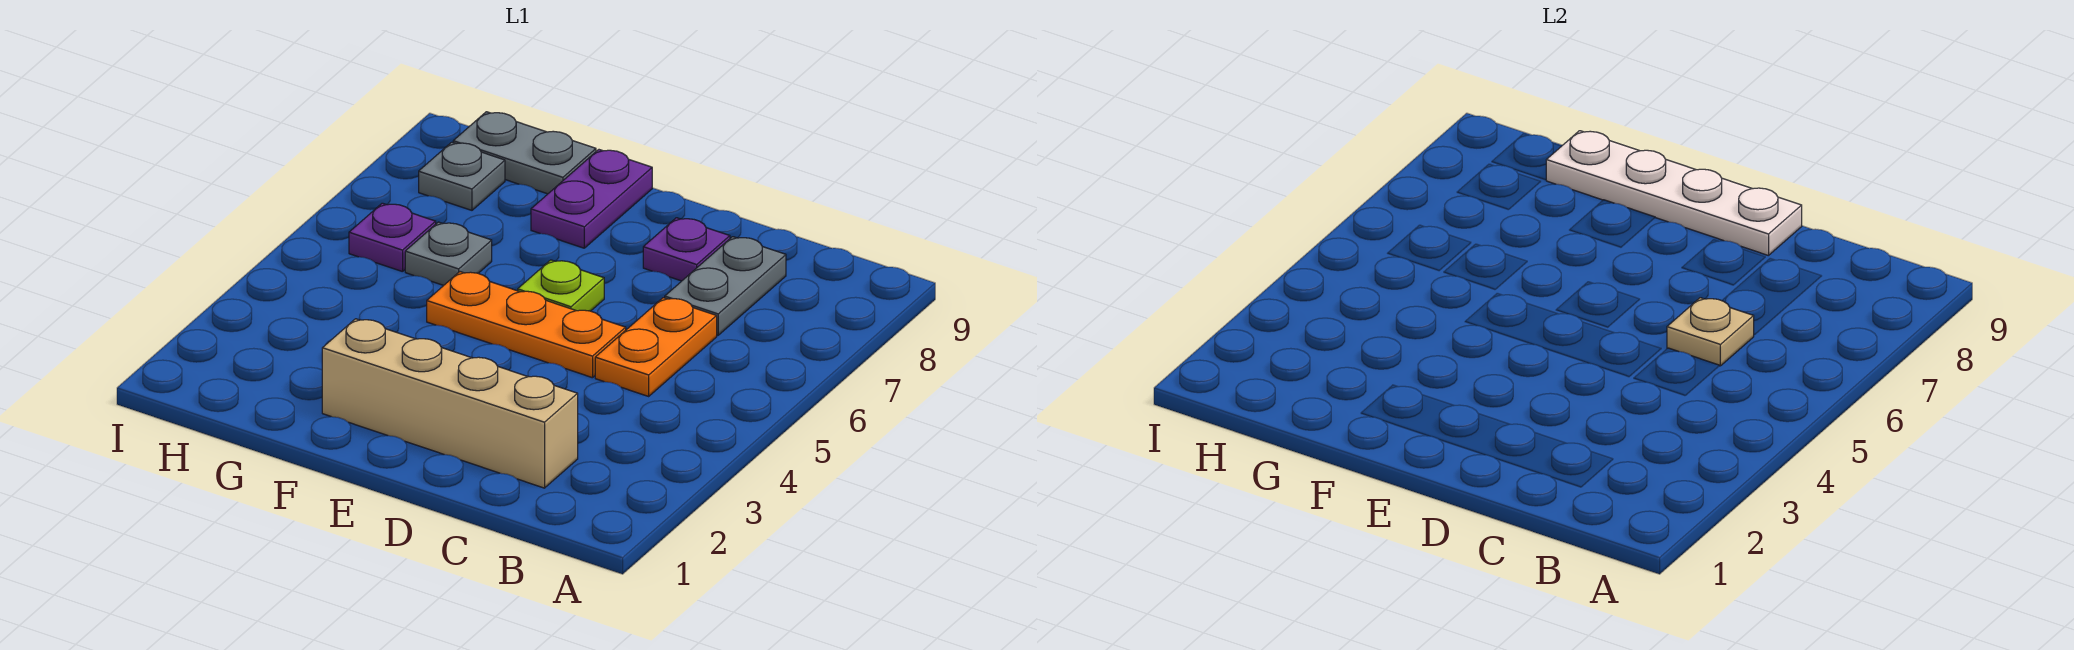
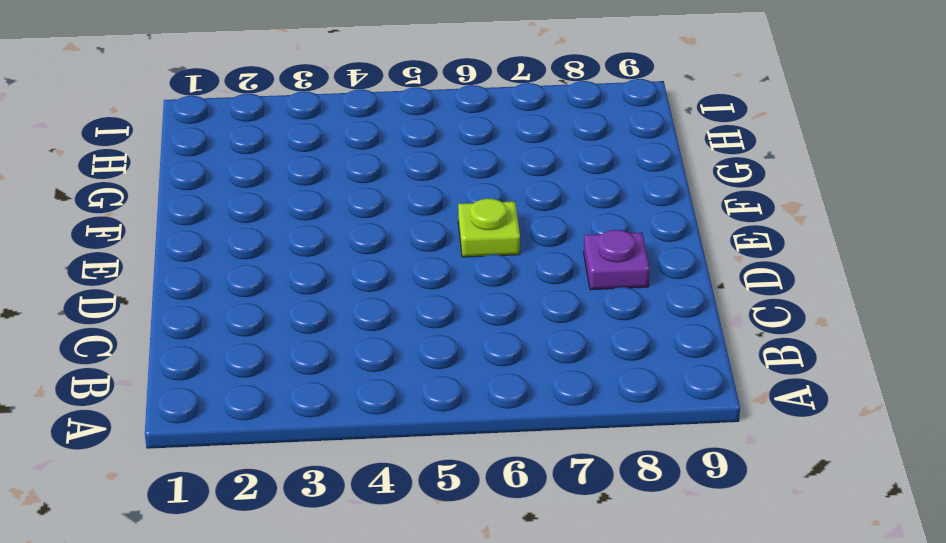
none -> tan brick C2:F2 level 1
none -> orange plate C5:C6 level 1
none -> grey plate C7:C8 level 1

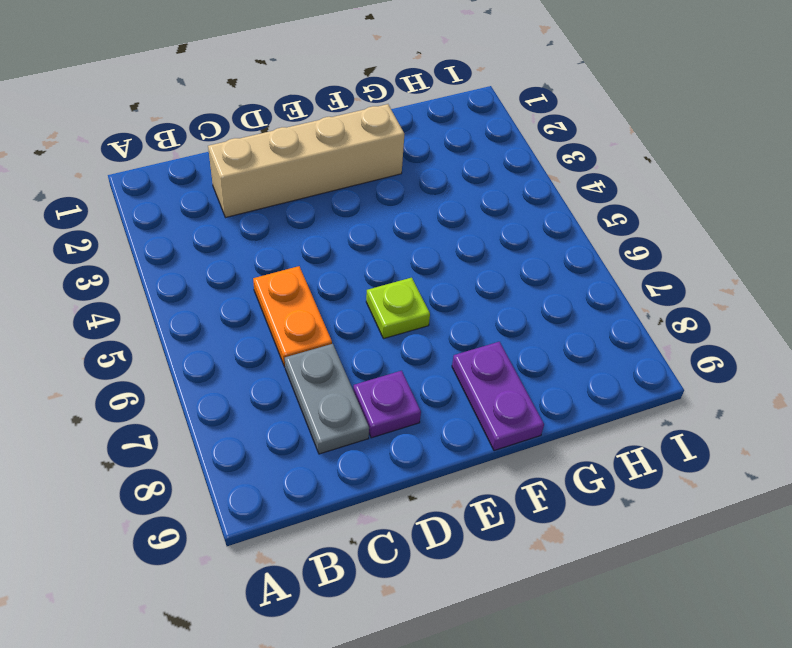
none -> orange plate D5:F5 level 1
none -> grey plate G6 level 1
none -> grey plate G9:H9 level 1

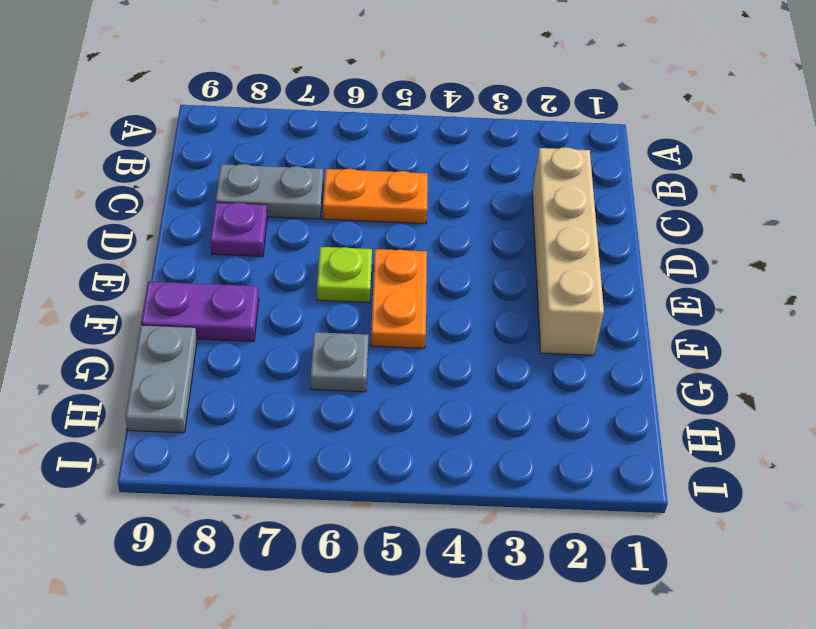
orange plate E5:F5 level 1 -> orange plate D5:F5 level 1
none -> purple plate H6 level 1
none -> grey plate H8 level 1
none -> tan plate C6 level 2

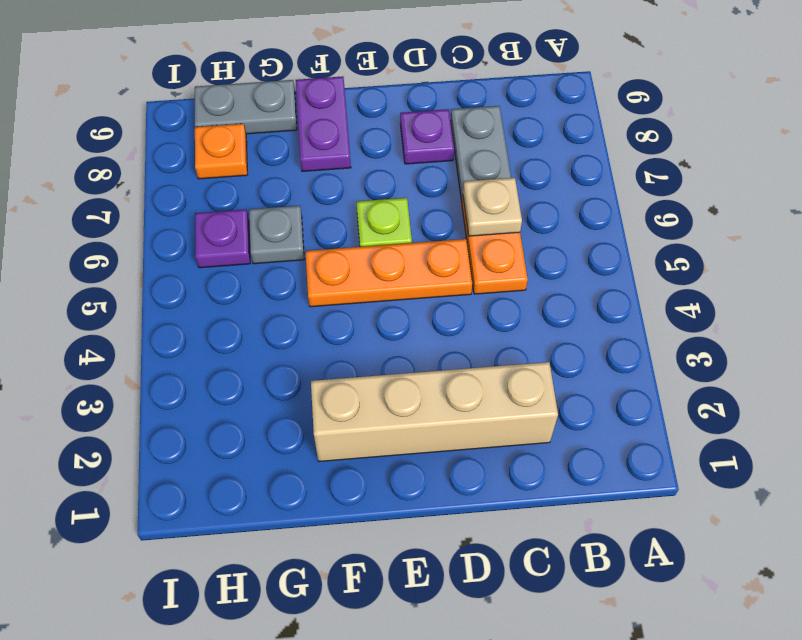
orange plate H8 level 1 -> grey plate H8 level 1
none -> white plate D9:G9 level 2

